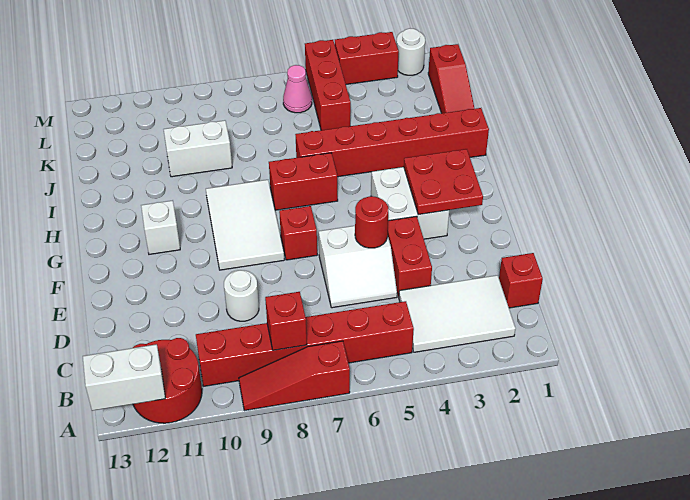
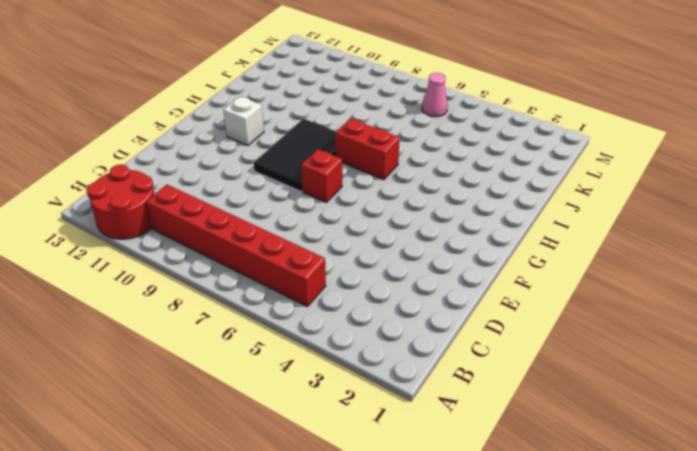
black tile F8:H9 level 1 -> white tile F8:H9 level 1
none -> red slope A7:A9 level 1 top 7
none -> white tile B2:C4 level 1
none -> red brick C1 level 1

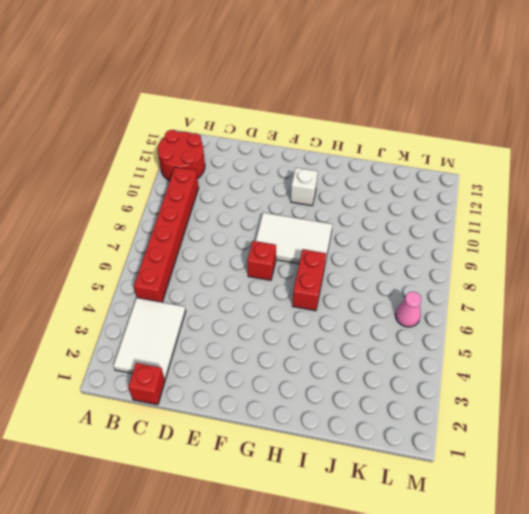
none -> red slope A7:A9 level 1 top 7
none -> red brick D4:E4 level 1
none -> white slope D5:E6 level 1 top E

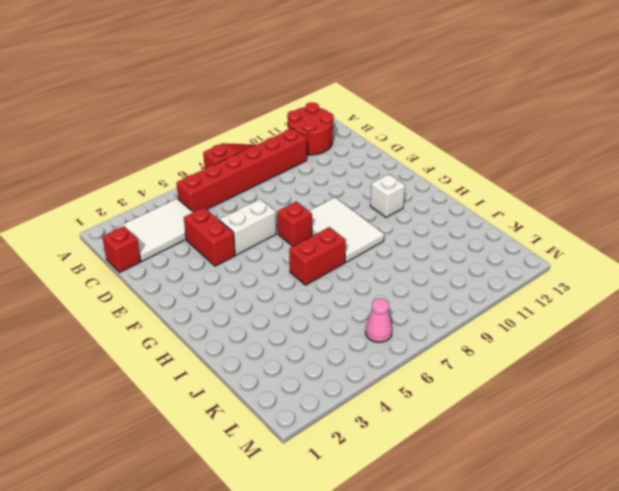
none -> white round brick D9 level 1
none -> white brick F3:G4 level 1
none -> red brick I1:I6 level 1

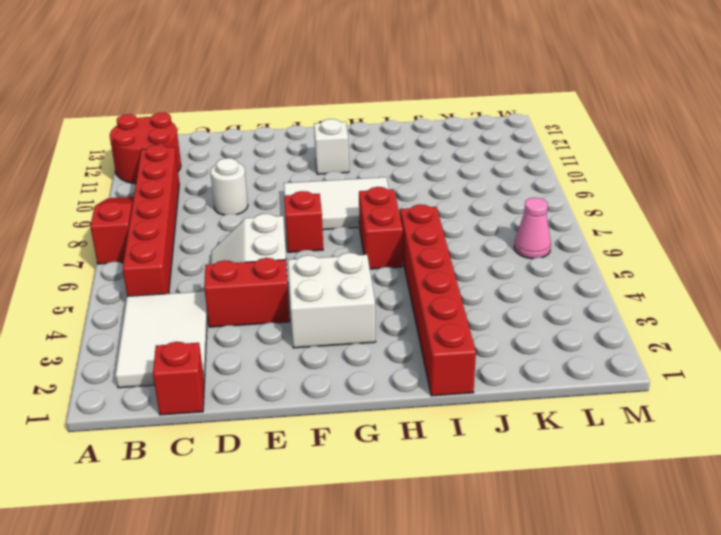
none -> red slope J1:L1 level 1 top L
none -> white brick J9:J10 level 1
none -> red brick K5:M5 level 1

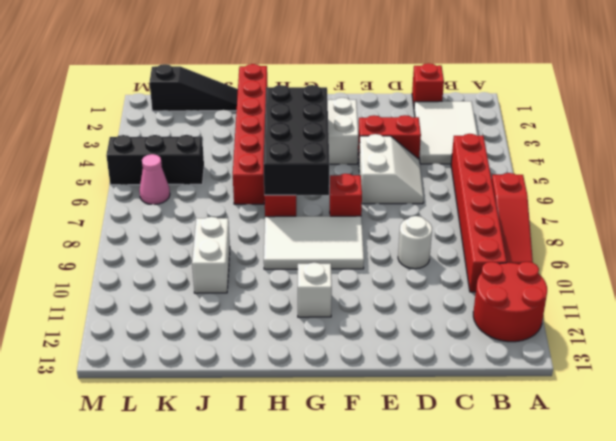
black brick G4:H7 level 2 -> none
black slope J1:L1 level 1 top L -> red slope J1:L1 level 1 top L
black brick K5:M5 level 1 -> red brick K5:M5 level 1
none -> white round brick M2 level 1
none -> red brick M3:M4 level 1
none -> white brick A12:A13 level 2

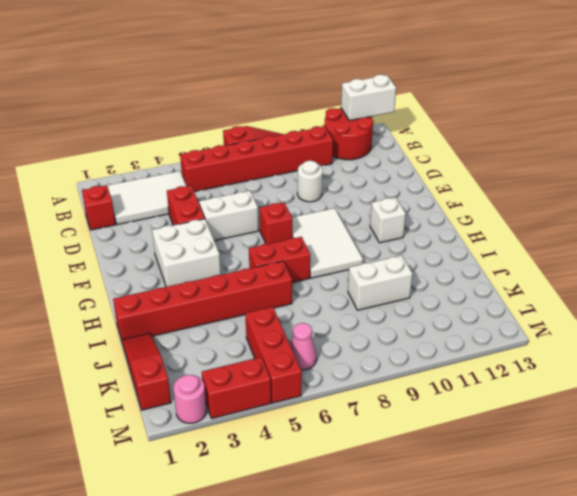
pink round brick M2 level 1 -> white round brick M2 level 1
none -> red brick B8 level 2
none -> red round brick E5 level 2
none -> red plate F2:G3 level 2

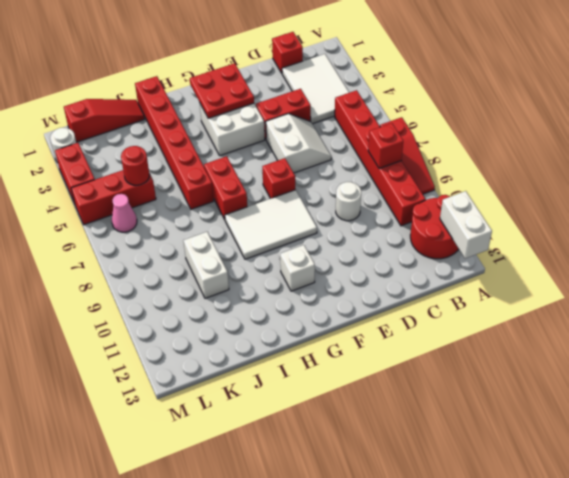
red round brick K5 level 2 -> red round brick E5 level 2

